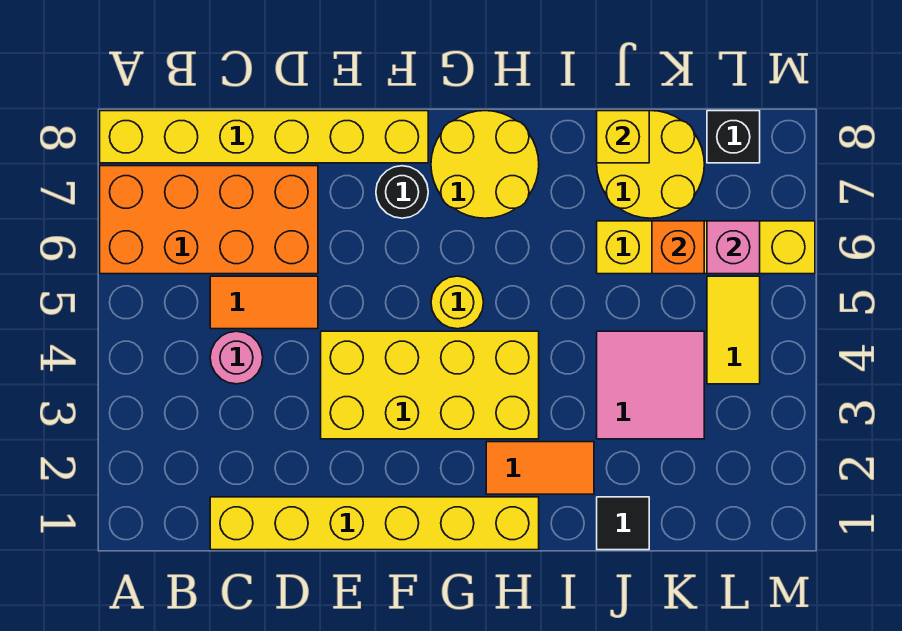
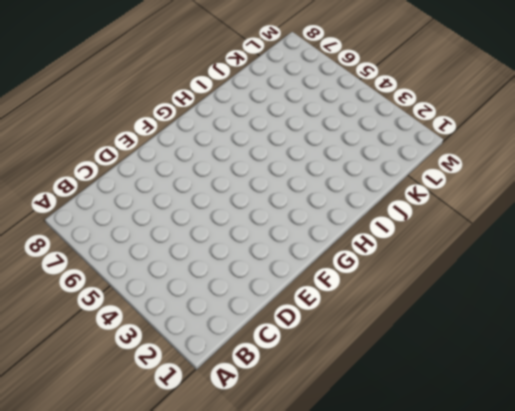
none -> orange brick A6:D7 level 1
none -> yellow brick A8:F8 level 1
none -> yellow brick C1:H1 level 1

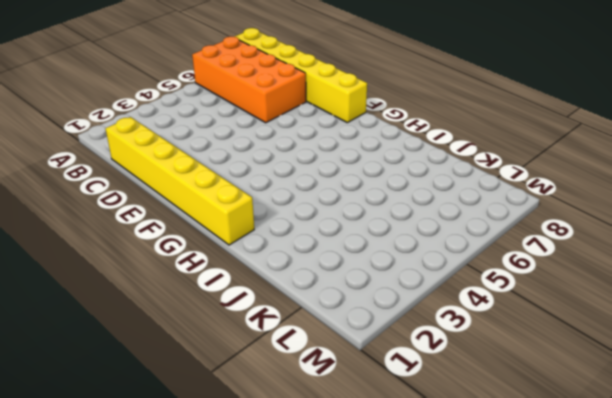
none -> pink round brick C4 level 1
none -> orange tile C5:D5 level 1
none -> yellow brick E3:H4 level 1

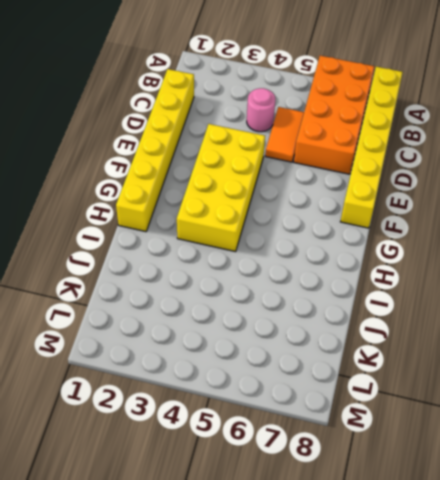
none -> black round brick F7 level 1
none -> yellow round brick G5 level 1
none -> yellow round brick G7:H8 level 1

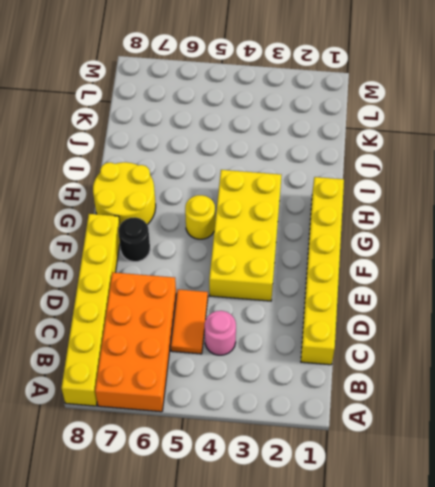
none -> orange tile H2:I2 level 1
none -> black tile J1 level 1
none -> pink tile J3:K4 level 1

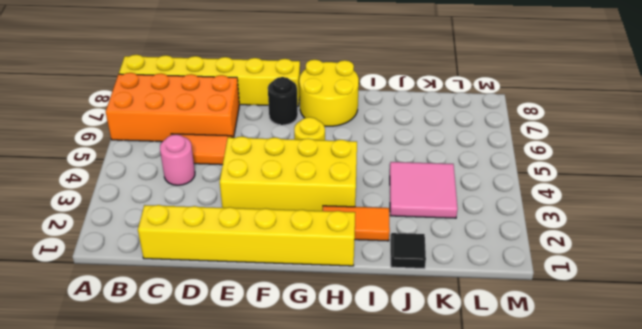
none -> yellow brick J6:M6 level 1
none -> yellow round brick J7:K8 level 1
none -> yellow tile L4:L5 level 1

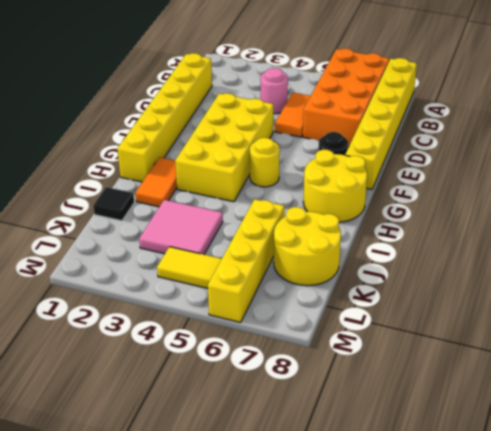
none -> black brick L8 level 1
none -> yellow brick J8 level 2
none -> orange brick K6 level 2

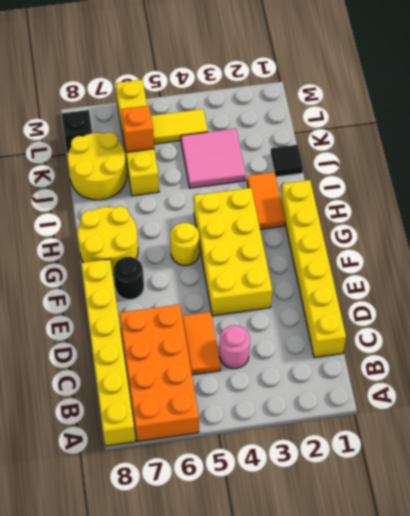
none -> yellow brick J8 level 2
none -> pink brick L6 level 2

